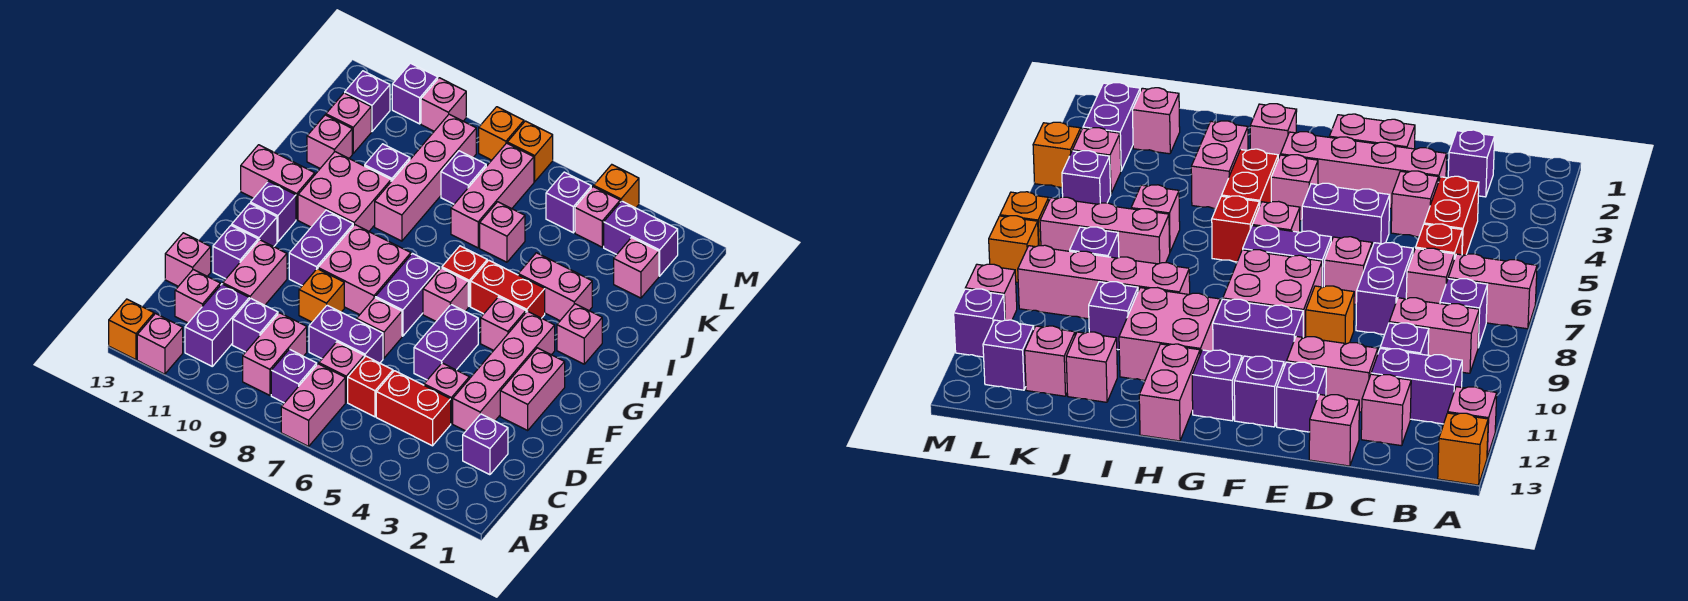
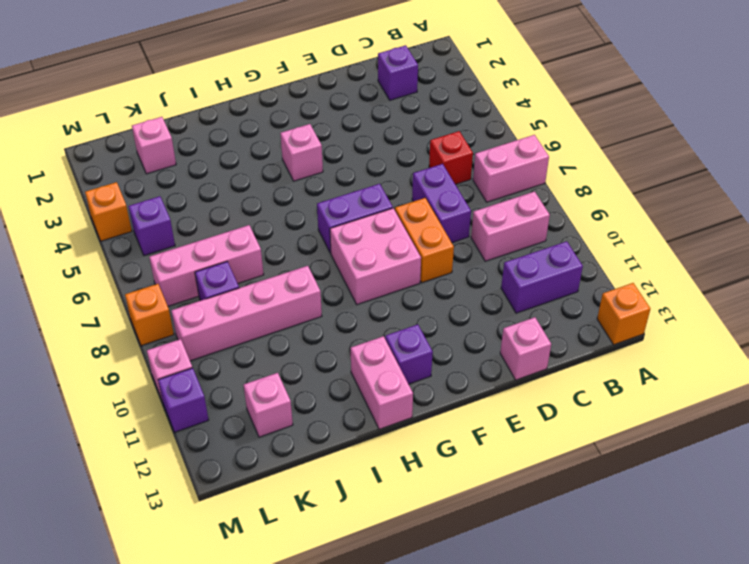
orange brick E8:E9 level 1 -> orange brick E9 level 1
none -> pink brick A12 level 1
none -> purple brick B8 level 1
none -> red brick C4:C5 level 1
none -> pink brick C7 level 1

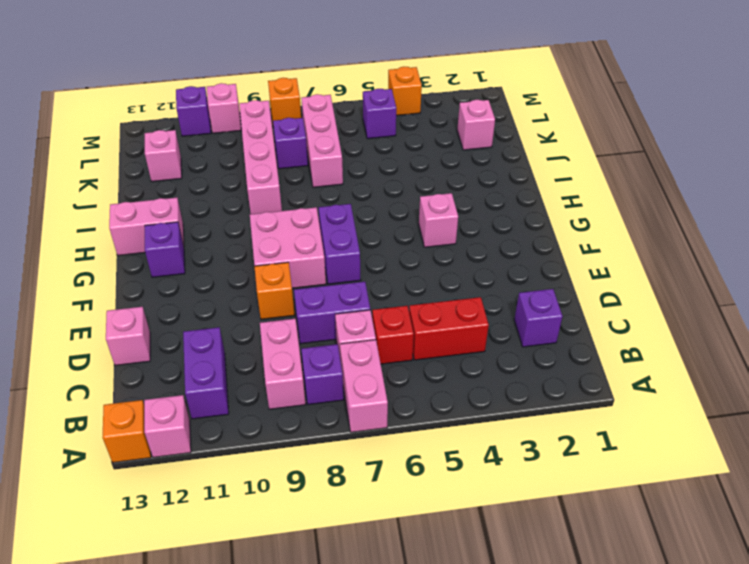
none -> purple brick C10 level 1
none -> pink brick C12 level 1
none -> pink brick D3:G3 level 1
none -> pink brick D4 level 1

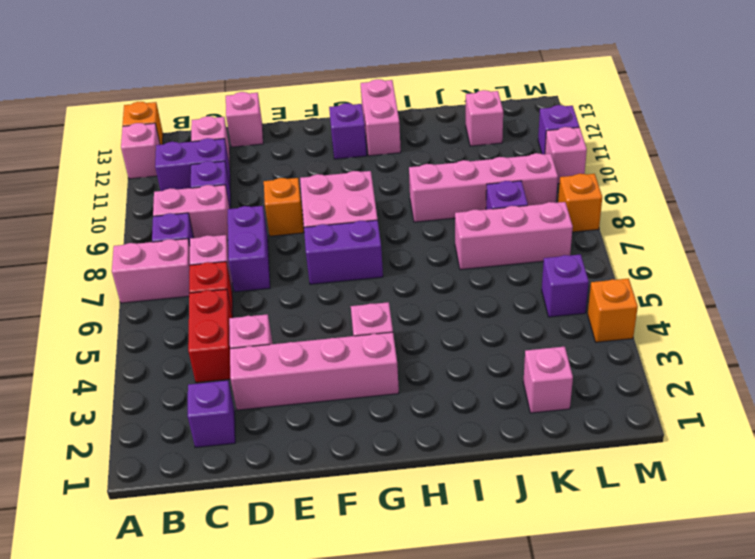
none -> pink brick D11:E11 level 1
none -> pink brick E2:F2 level 1
none -> purple brick E5:F5 level 1
none -> pink brick E7 level 1

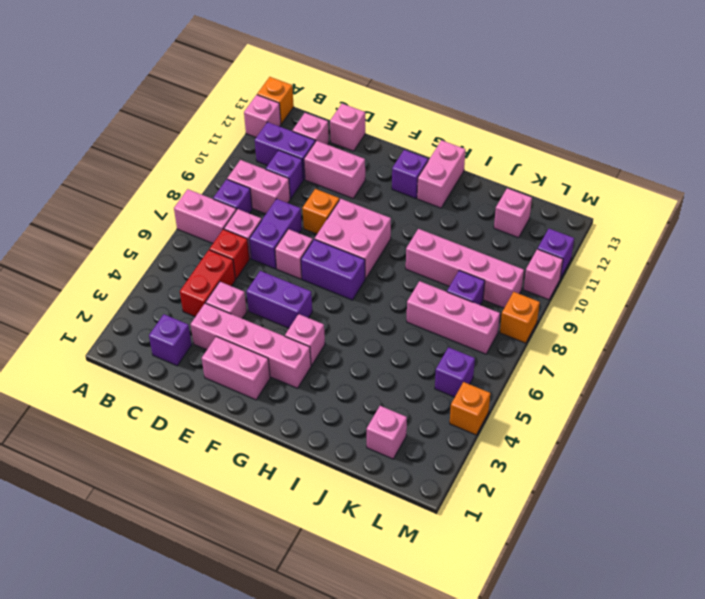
none -> purple brick E12 level 1
none -> purple brick F10:G10 level 1
none -> purple brick F12 level 1
none -> pink brick G6 level 1

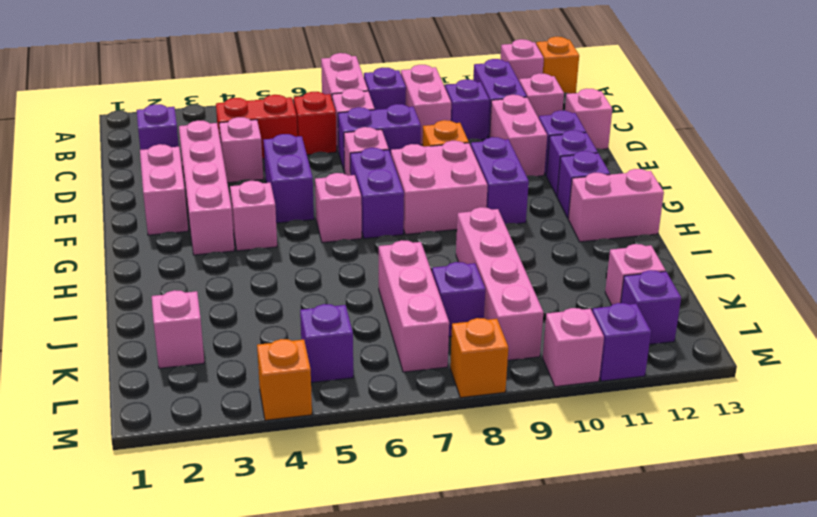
none -> pink brick H2 level 1
none -> red brick H4:H5 level 1
none -> red brick H6 level 1
none -> pink brick H10:I11 level 1

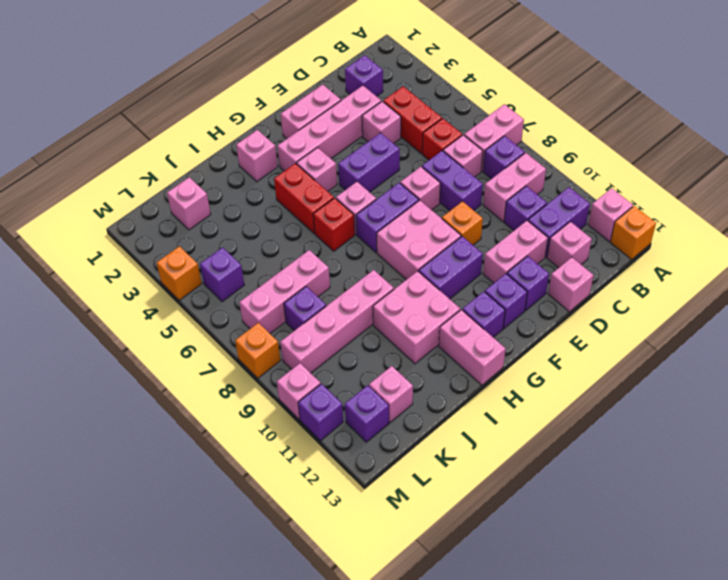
none -> pink brick I3:I4 level 1
none -> pink brick J6 level 1
none -> purple brick J10 level 1
none -> pink brick J12 level 1

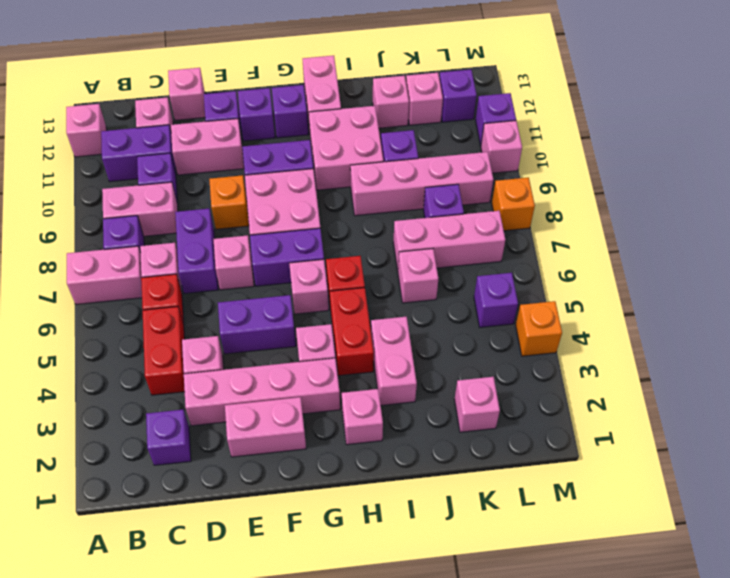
none -> orange brick A13 level 1
none -> purple brick L2:L3 level 1
none -> pink brick L4 level 1
none -> orange brick M7 level 1

